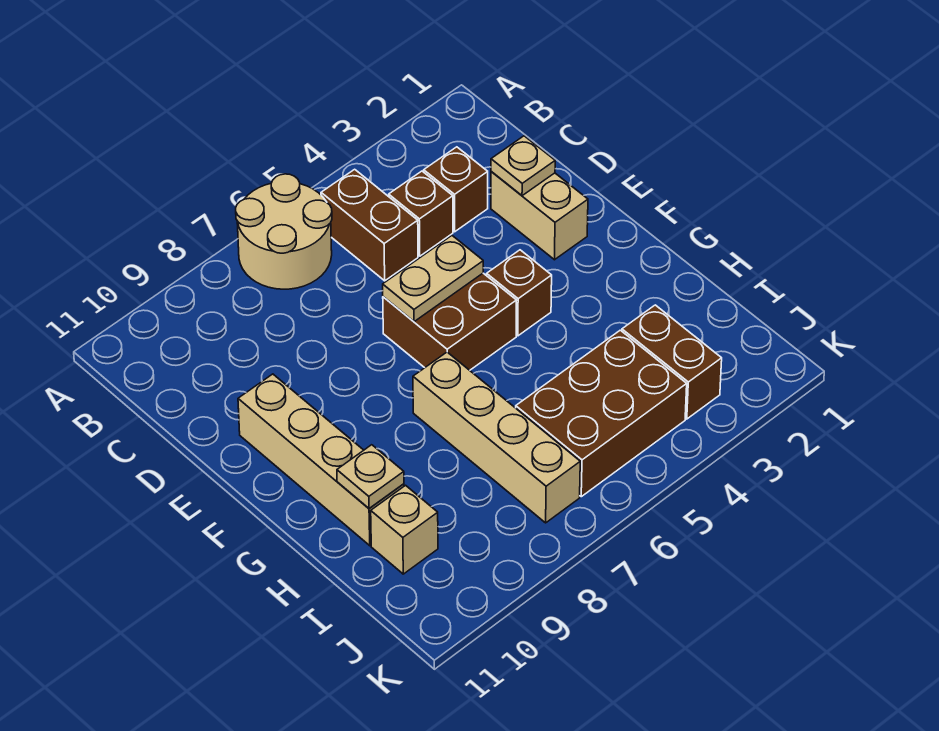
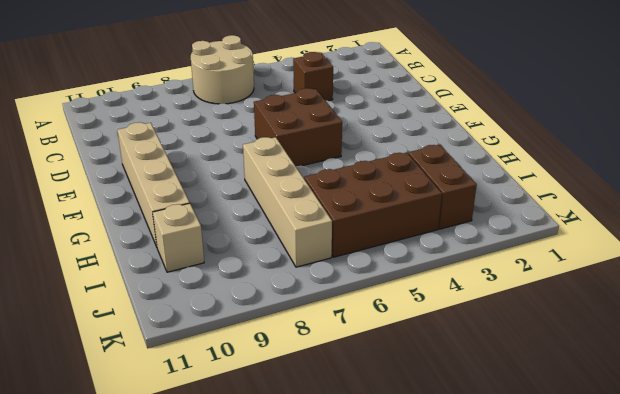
none -> brown brick B5:C5 level 1
none -> brown brick C3 level 1
none -> tan brick D2:E2 level 1

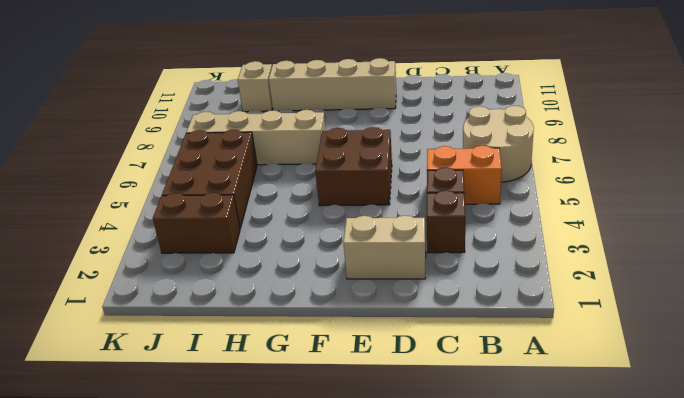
orange brick B5:C5 level 1 -> brown brick B5:C5 level 1
none -> brown brick F4 level 1
none -> tan plate D2 level 2
none -> tan plate E5:E6 level 2

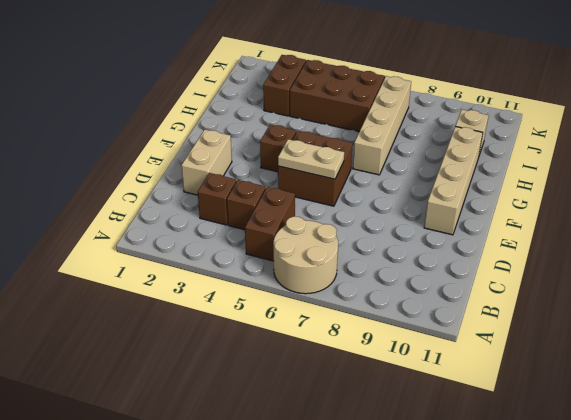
none -> tan plate D2 level 2
none -> tan plate H10 level 2

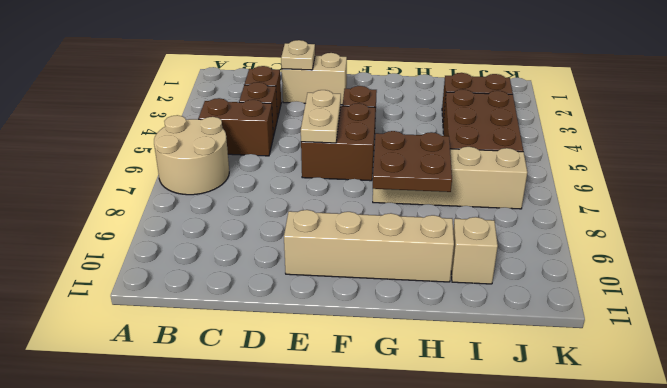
brown plate G7:H8 level 2 -> none
none -> tan plate H10 level 2

